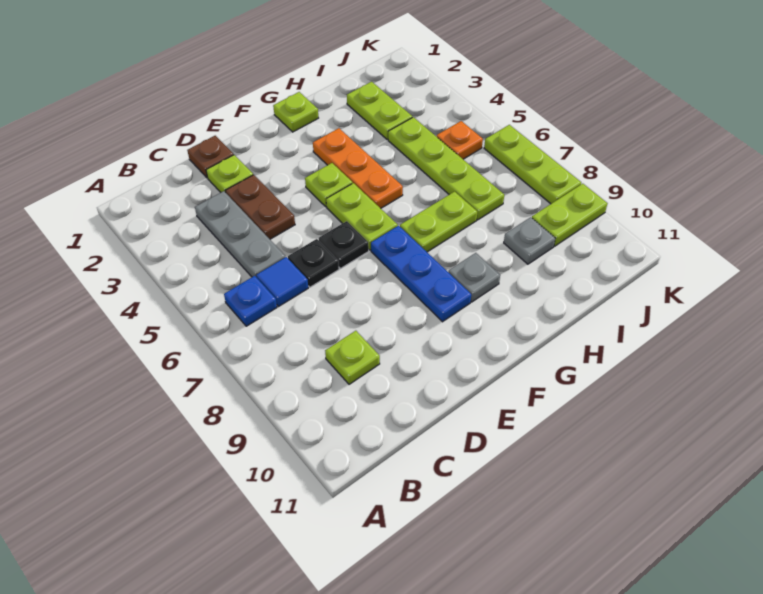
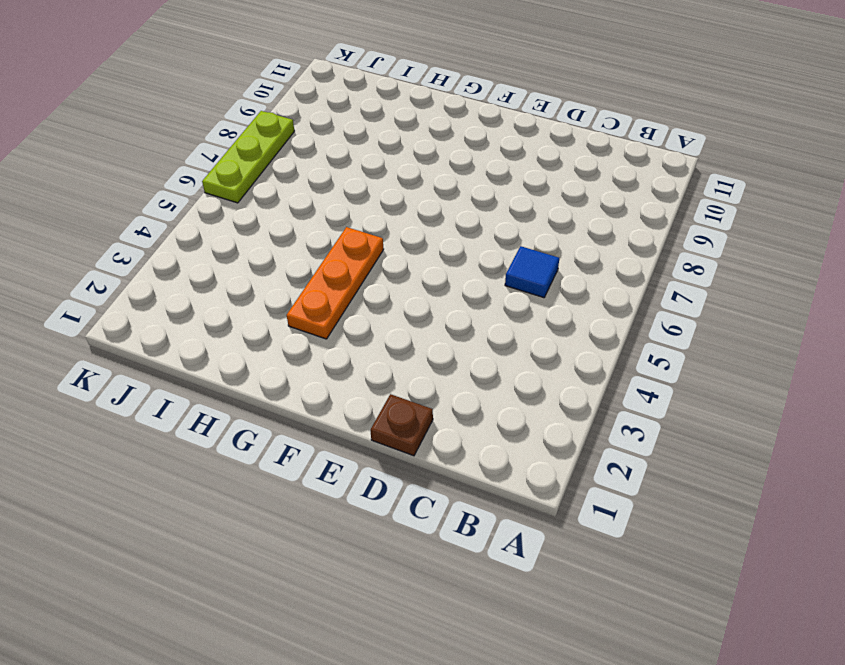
none -> blue plate B6 level 1
none -> grey plate C3:C5 level 1
none -> lime plate C9 level 1

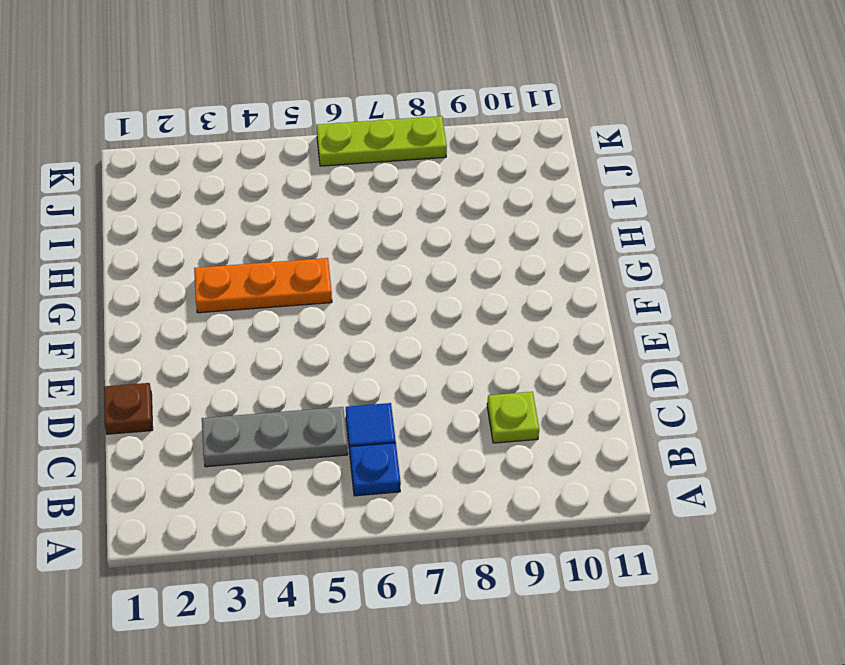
none -> lime plate D2 level 1
none -> brown plate D3:D4 level 1
none -> black plate D6 level 1

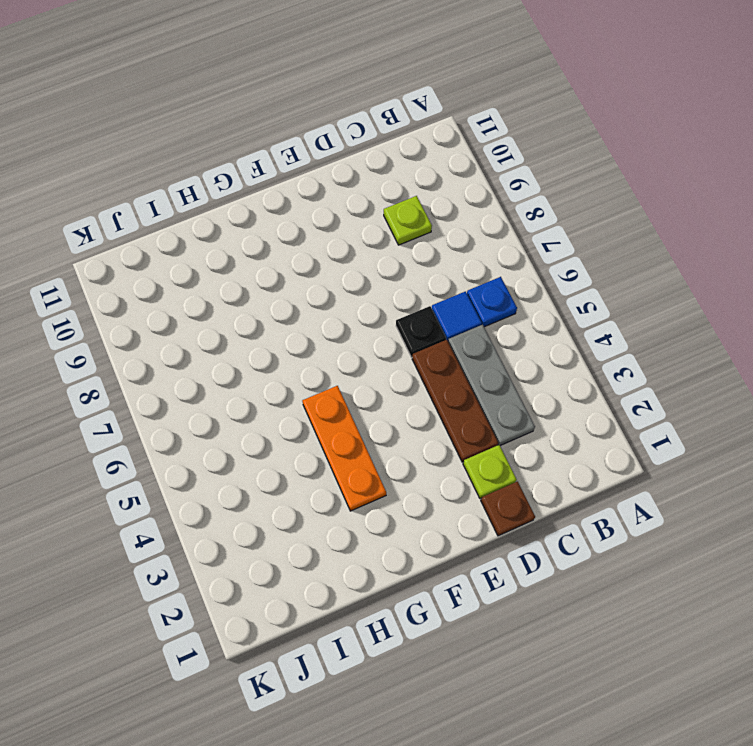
brown plate D3:D5 level 1 -> brown plate D3:D4 level 1
none -> black plate E6 level 1
none -> lime plate F4 level 1
none -> lime plate F5:F6 level 1

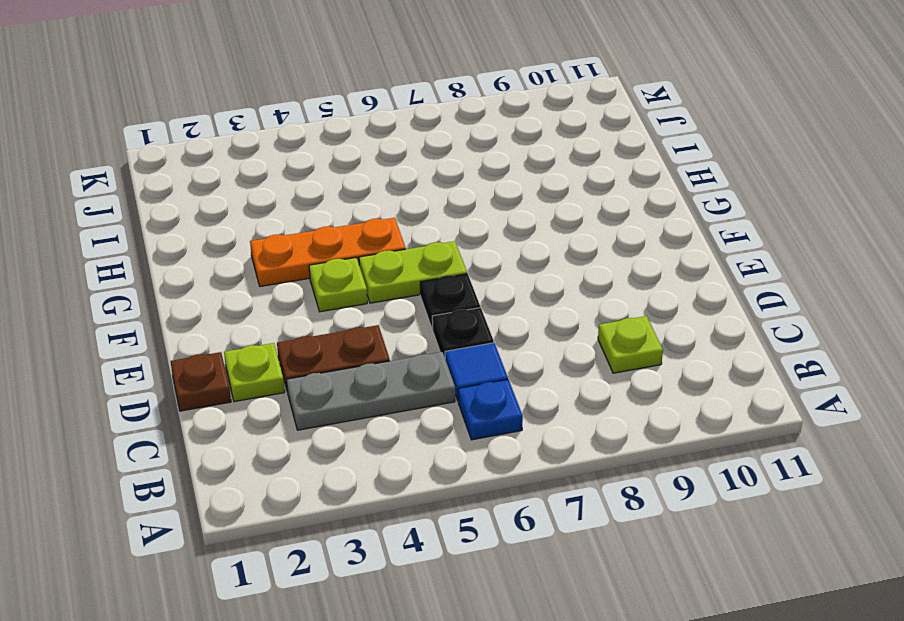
none -> blue plate F7:F9 level 1
none -> lime plate G1 level 1
none -> lime plate G7:H7 level 1

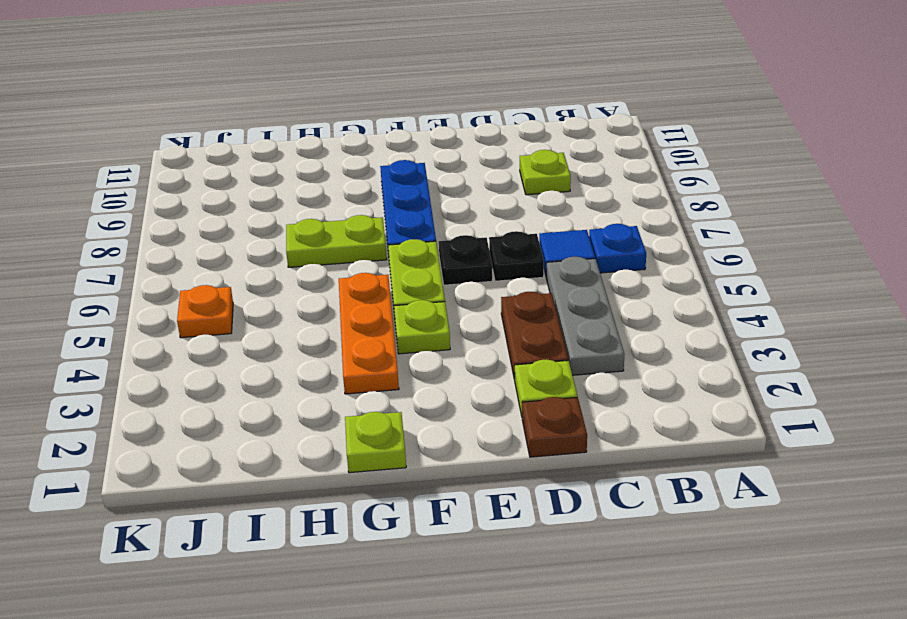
none -> grey plate G9 level 1
none -> lime plate I2:I3 level 1
none -> lime plate I4:I7 level 1

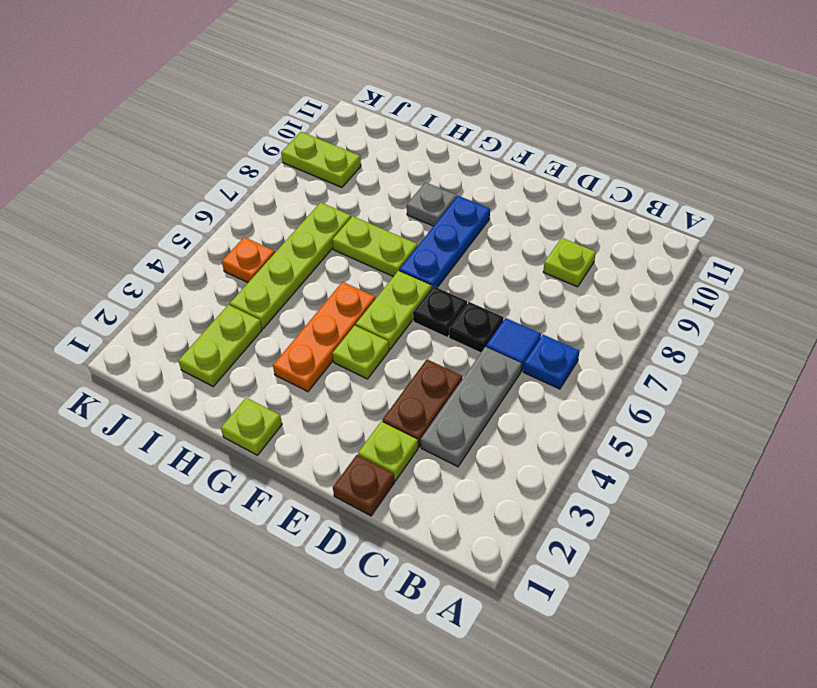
none -> grey plate I9 level 1
none -> lime plate K6:K8 level 1

